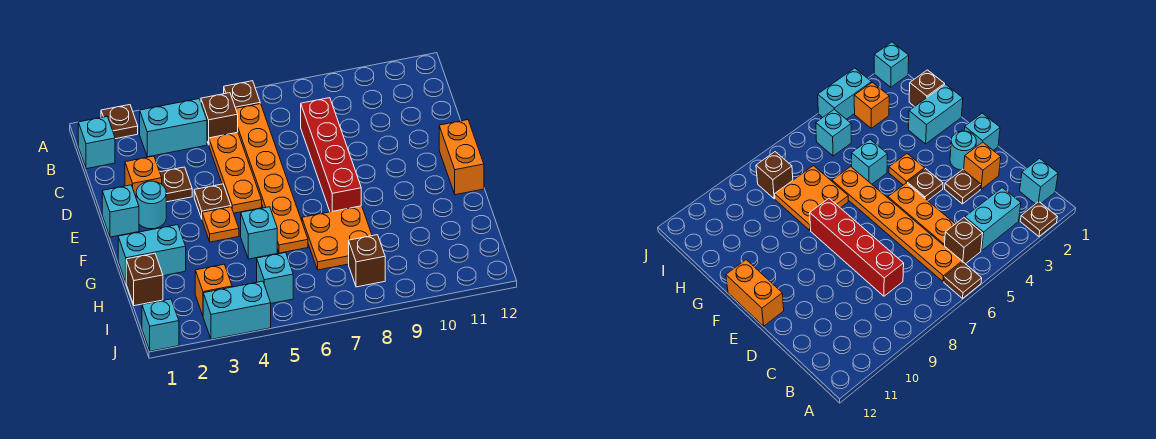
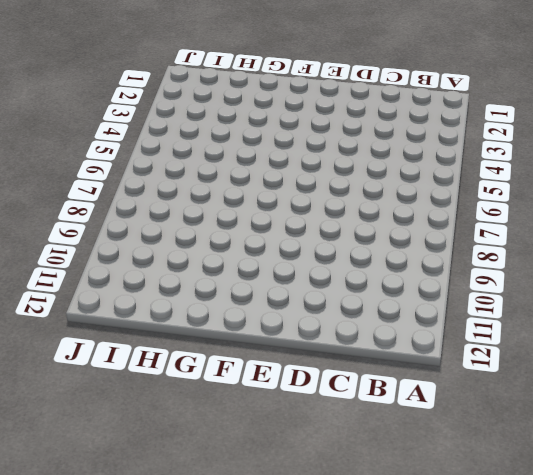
none -> brown plate A2 level 1
none -> brown plate A6 level 1
none -> cyan brick B1 level 1

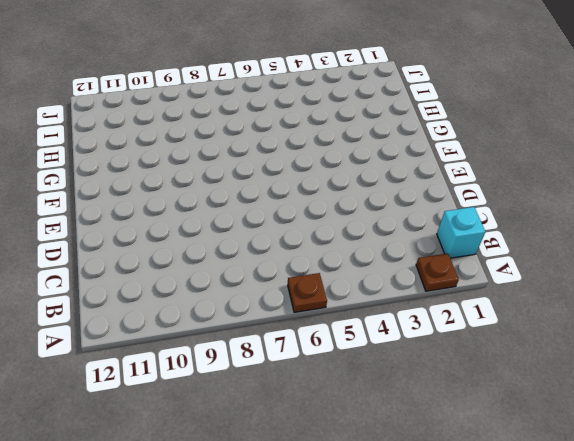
none -> cyan brick B3:B4 level 1
none -> brown brick B5 level 1
none -> orange plate B6:G6 level 1

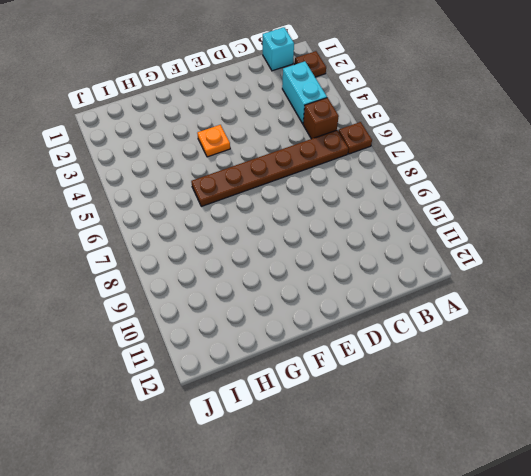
brown plate B6:G6 level 1 -> orange plate B6:G6 level 1
none -> orange plate C5:E5 level 1
none -> red brick C8:F8 level 1
none -> orange brick D2 level 1

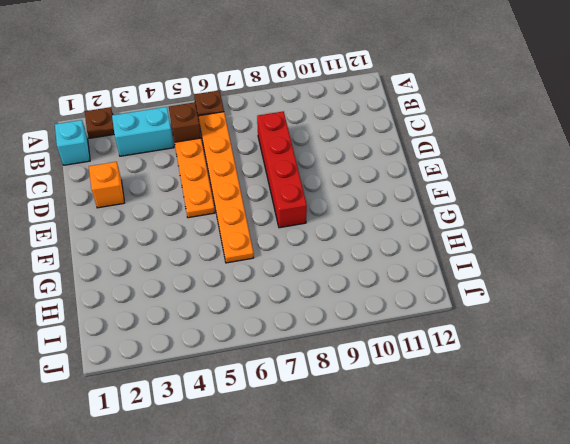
none -> brown plate D3 level 1
none -> cyan brick E1 level 1
none -> cyan round brick E2 level 1

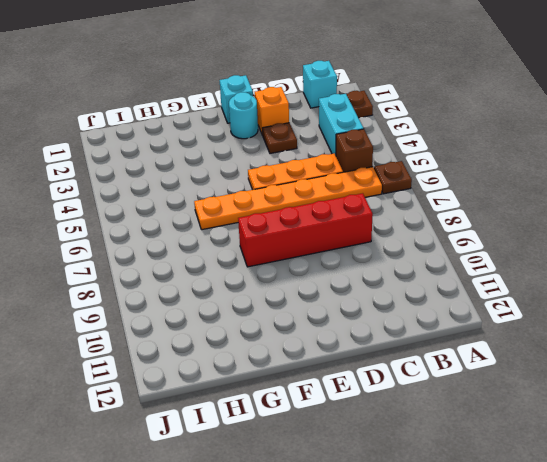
none -> brown plate E4 level 1
none -> orange brick E12:F12 level 1
none -> orange plate F4 level 1

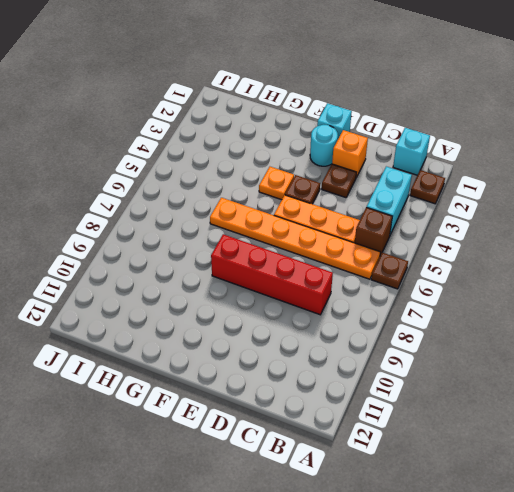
none -> orange brick E12:F12 level 1
none -> cyan brick G1:G2 level 1
none -> cyan brick G5 level 1

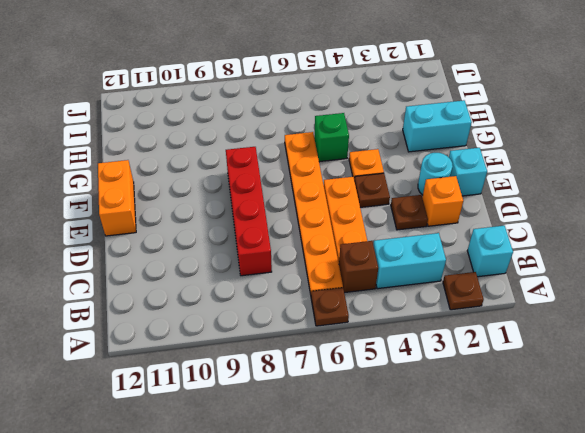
green brick G5 level 1 -> cyan brick G5 level 1
none -> orange plate G7:H8 level 1
none -> brown brick H1 level 1
none -> orange brick I3 level 1

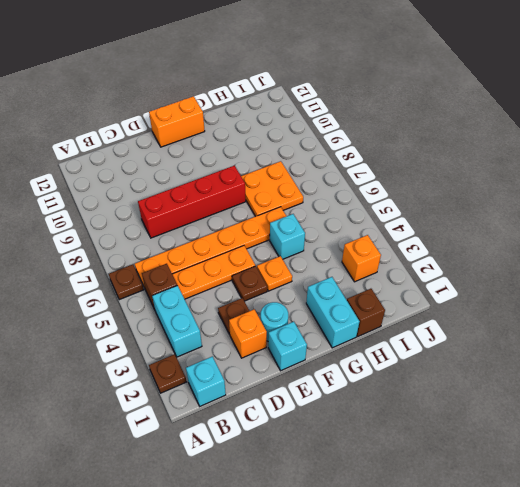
none -> cyan brick I5 level 1
none -> brown brick I8 level 1
none -> cyan brick J1 level 1

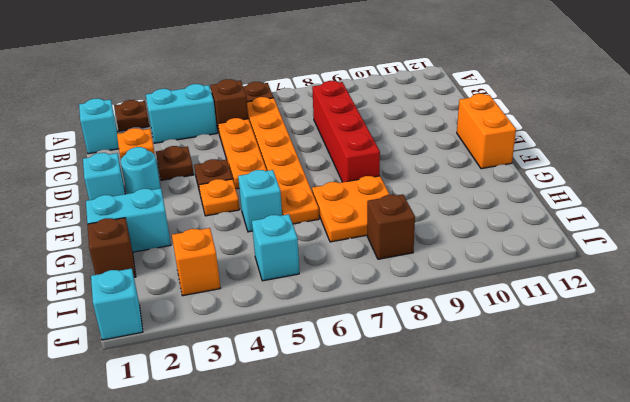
none -> cyan brick J3:J4 level 1

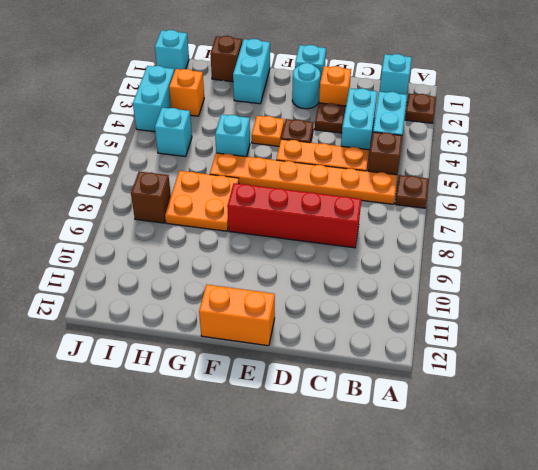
cyan brick C3:C4 level 1 -> none

